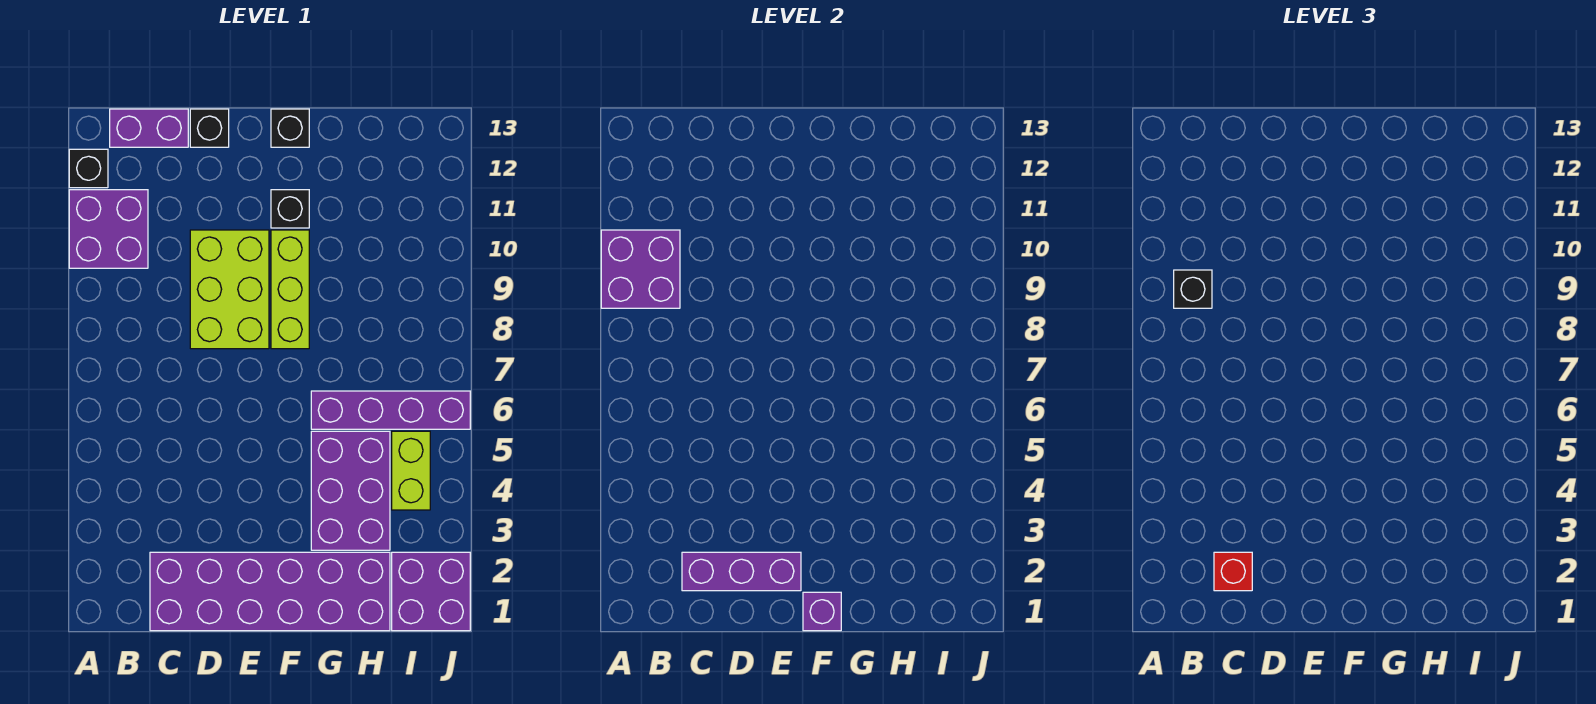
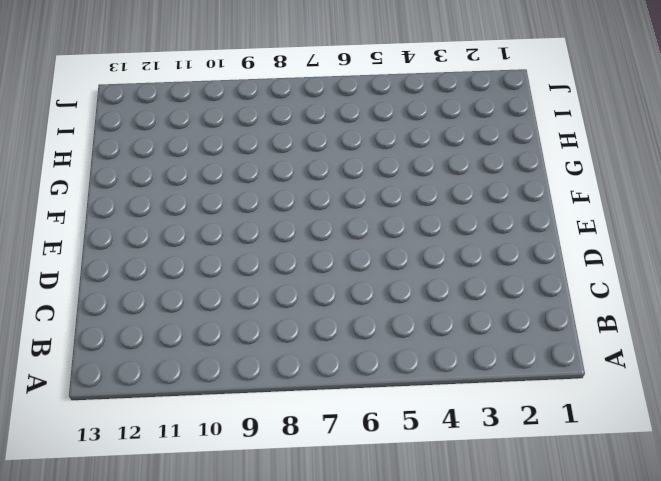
none -> purple brick A10:B11 level 1
none -> black brick A12 level 1
none -> purple brick B13:C13 level 1

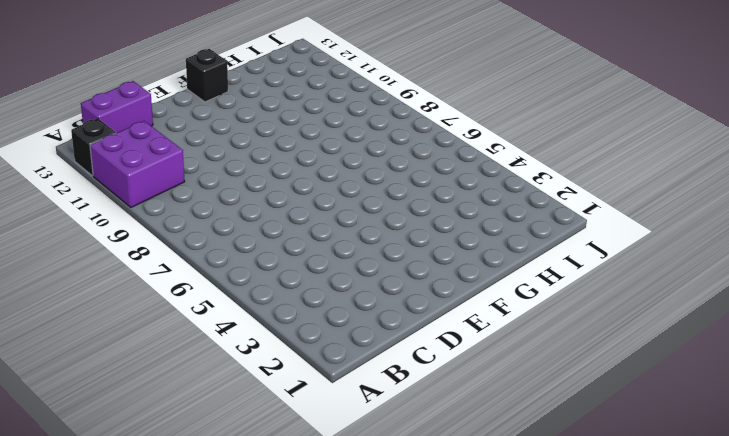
none -> purple brick C1:H2 level 1
none -> lime brick D8:E10 level 1
none -> black brick D13 level 1

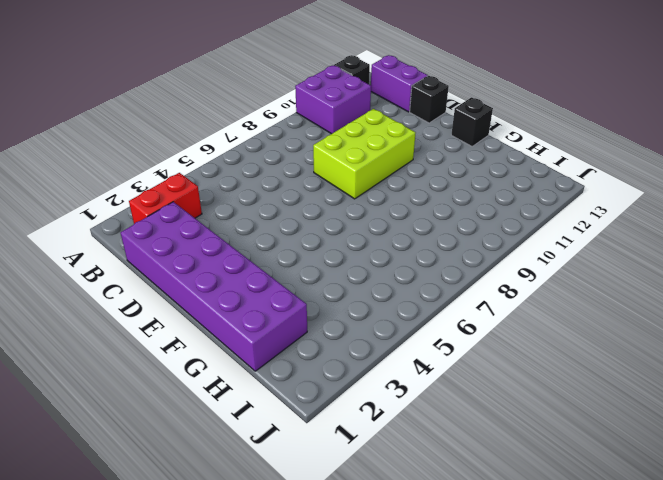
red brick B2:B3 level 1 -> none
none -> lime brick F8:F10 level 1
none -> black brick F11 level 1
none -> purple brick G3:H5 level 1

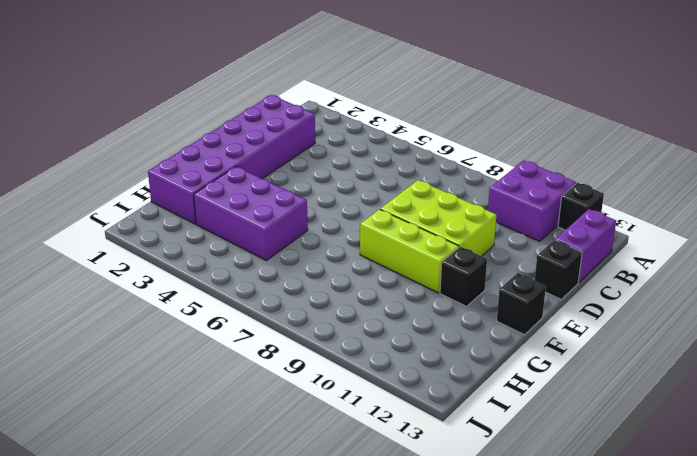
none -> purple brick G6:J6 level 1
none -> purple brick I1:J2 level 1
none -> lime brick I4:I5 level 1

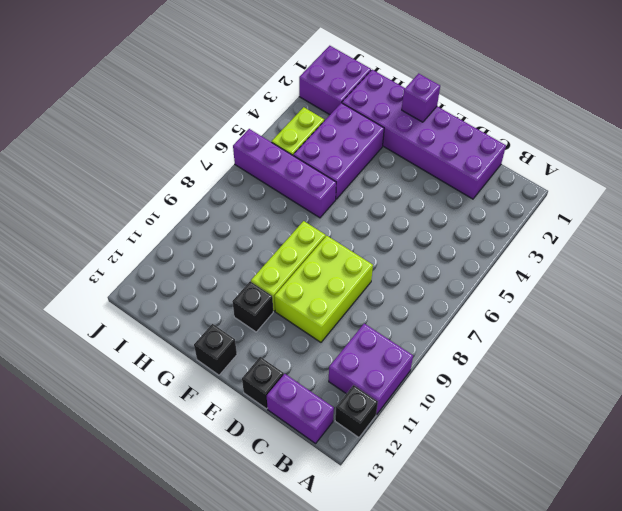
none -> purple brick A9:B10 level 2
none -> purple brick C2:E2 level 2
none -> black brick B9 level 3

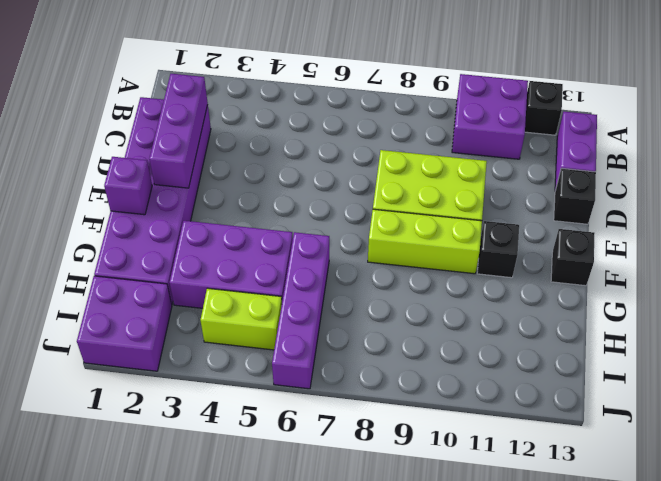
none -> purple brick A9:B10 level 2
none -> black brick B9 level 3
none -> red brick C2 level 3

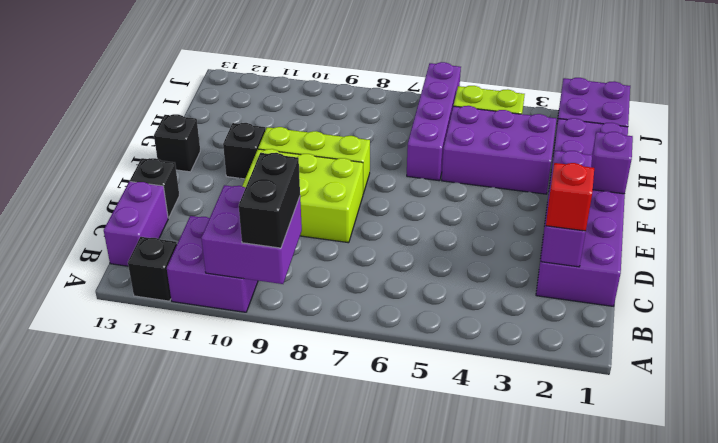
black brick A9:B9 level 3 -> black brick B9 level 3

